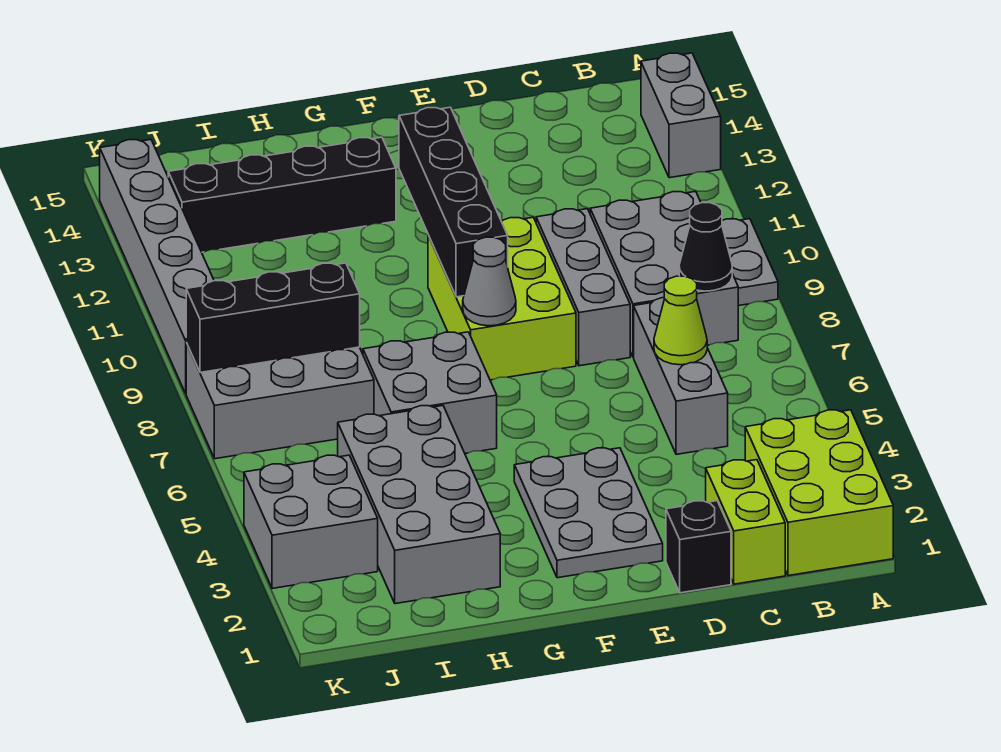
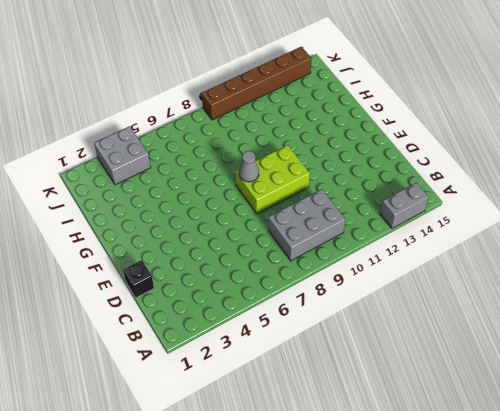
brown brick K9:K14 level 1 -> grey brick K9:K14 level 1
none -> lime brick A1:B3 level 1
none -> grey plate A9:A10 level 1
none -> lime brick C1:C2 level 1

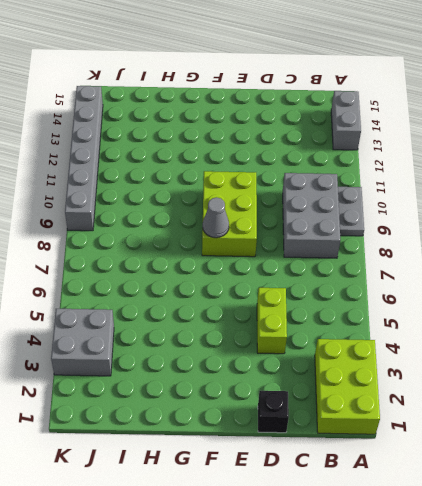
lime brick D4:D5 level 1 -> lime brick C1:C2 level 1
none -> grey brick C5:C7 level 1
none -> grey brick D8:D10 level 1
none -> grey plate E2:F4 level 1

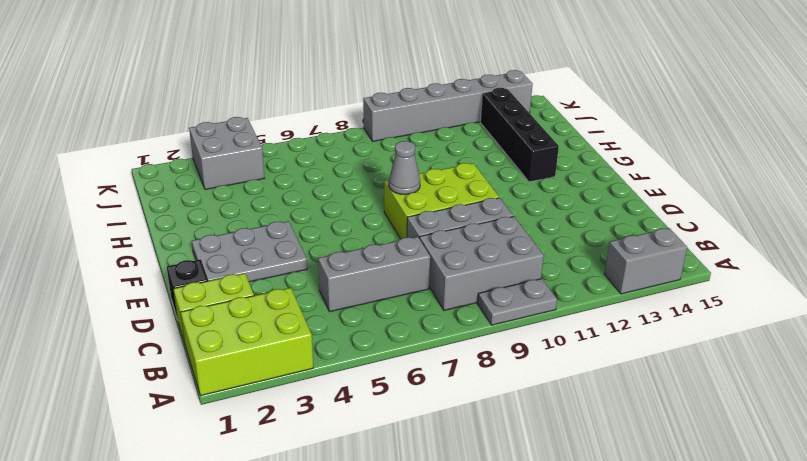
none -> grey brick G6:H7 level 1
none -> grey brick H2:I5 level 1
none -> grey brick I7:K8 level 1

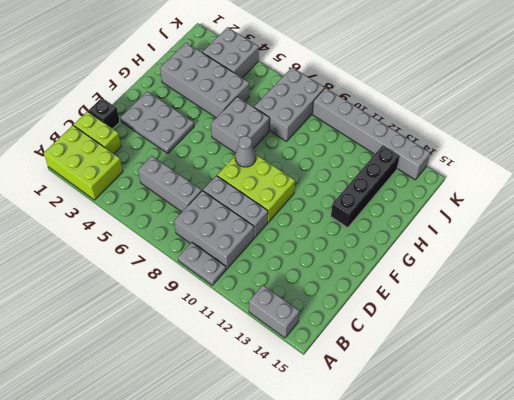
none -> black cone B8 level 2
none -> lime cone C6 level 2
none -> black brick F9:F12 level 2

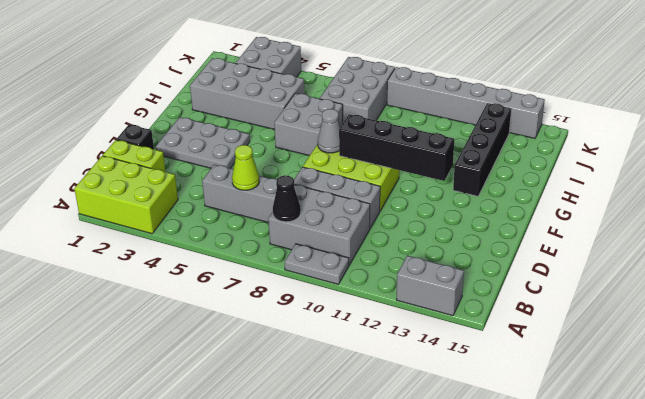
none -> black brick I8:K8 level 2

